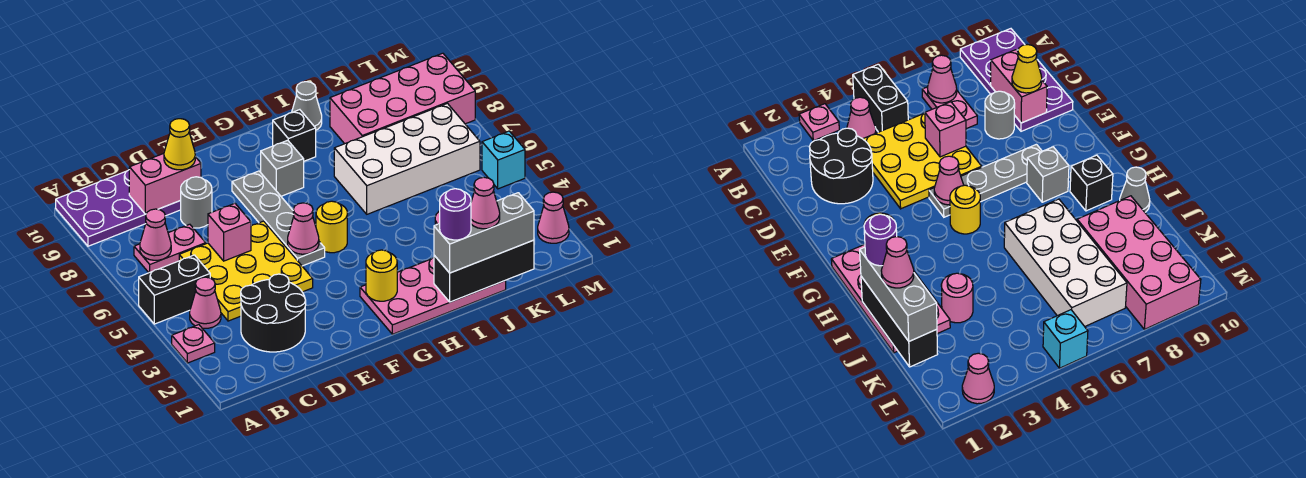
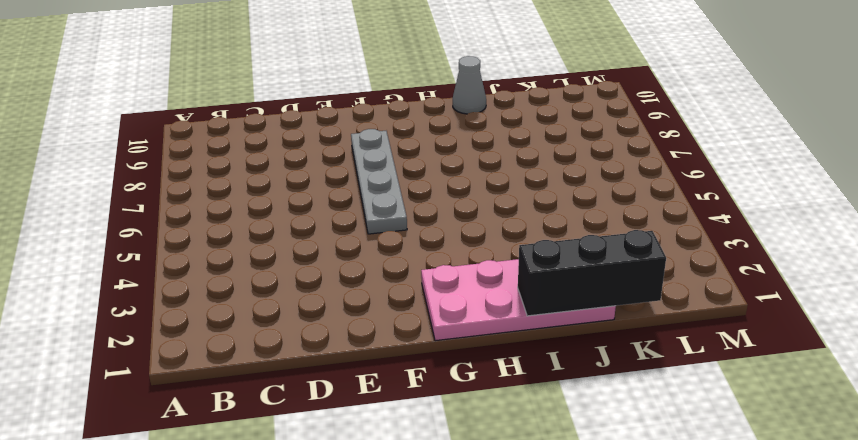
none -> pink plate A3 level 1
none -> black brick A5:B5 level 1
none -> purple plate A9:D10 level 1

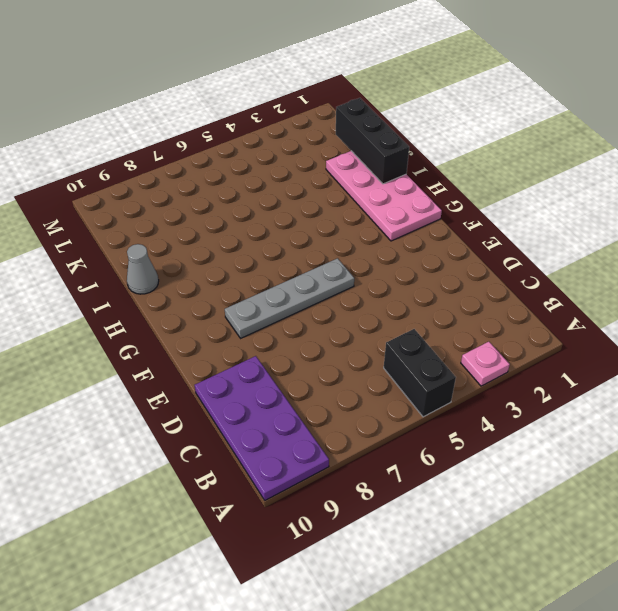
none -> pink cone B4 level 1
none -> pink plate B7:C7 level 1
none -> black round brick C2:D3 level 1

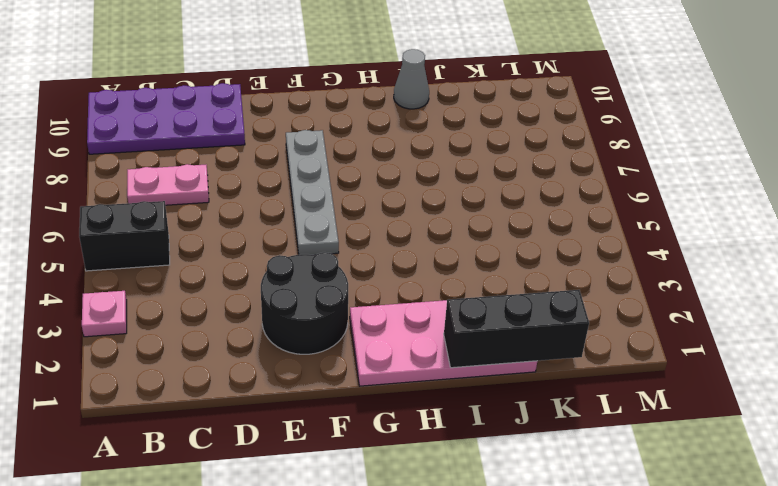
black round brick E2:F3 level 1 -> black round brick C2:D3 level 1
none -> pink cone B4 level 1
none -> yellow plate C4:E6 level 1
none -> grey round brick D8 level 1

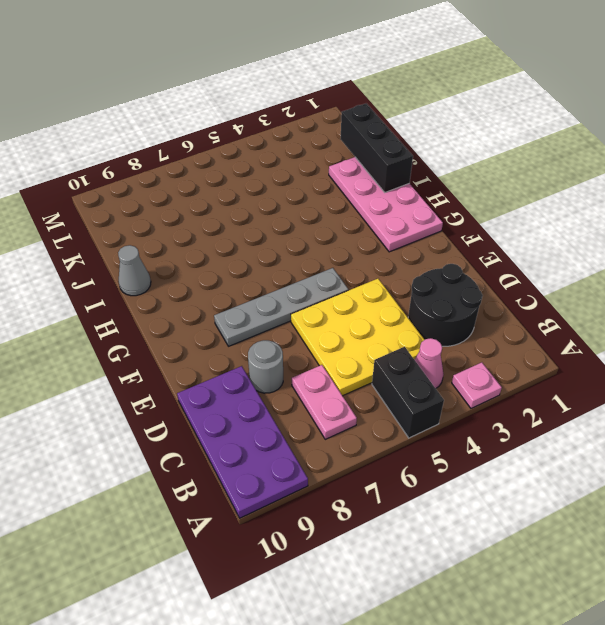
none -> yellow round brick G5 level 1
none -> grey brick G8 level 1
none -> black brick H9 level 1

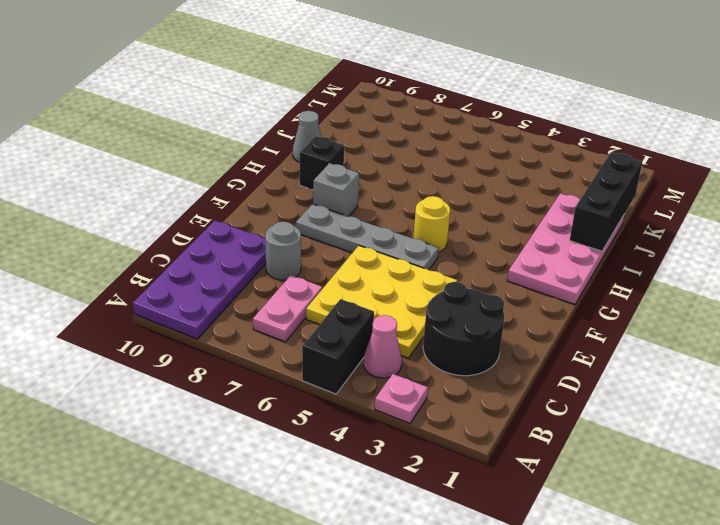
none -> white brick I6:L7 level 1
none -> pink round brick J3 level 1
none -> pink brick J8:M9 level 1

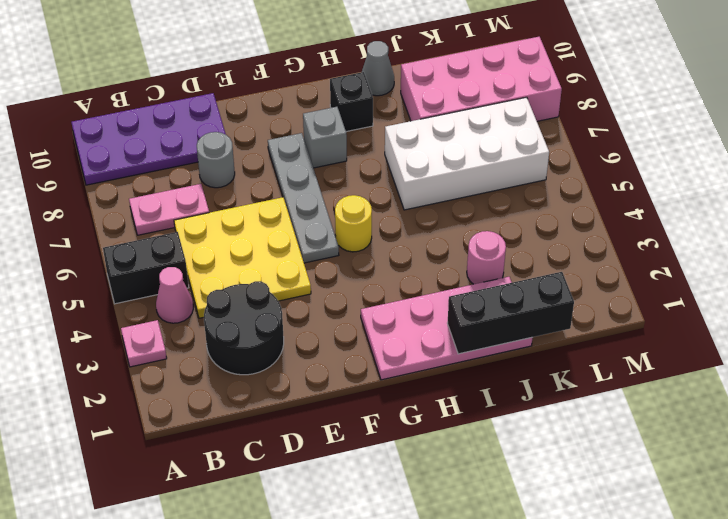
none -> pink cone M2 level 1
none -> cyan brick M5 level 1
none -> pink cone B7 level 2

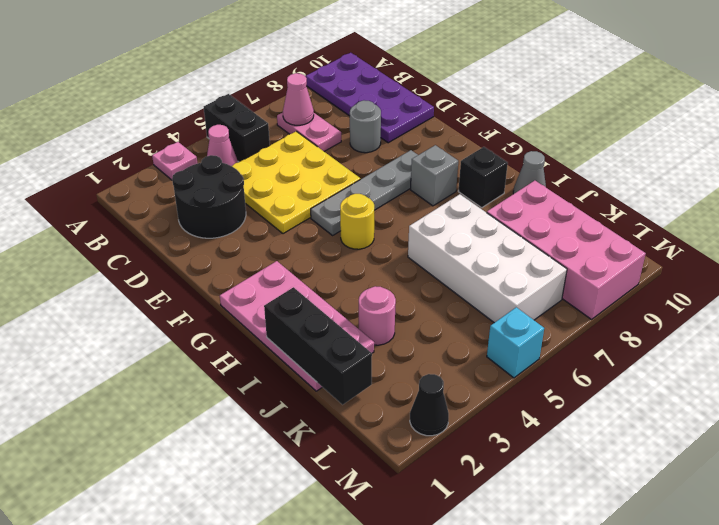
black cone M2 level 1 -> pink cone M2 level 1
none -> pink brick C9:D9 level 2
none -> pink brick D6 level 2
none -> pink cone F5 level 2

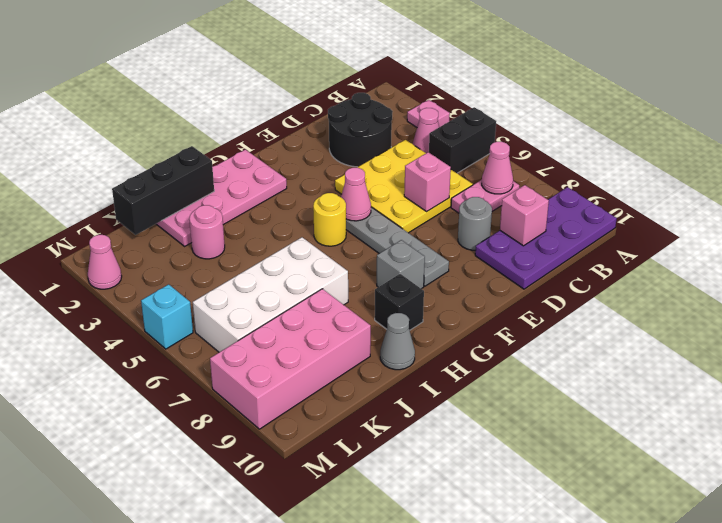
pink brick C9 level 2 -> pink brick C9:D9 level 2
none -> yellow round brick G2 level 2
none -> yellow cone D9 level 3
none -> grey brick I1:K1 level 3

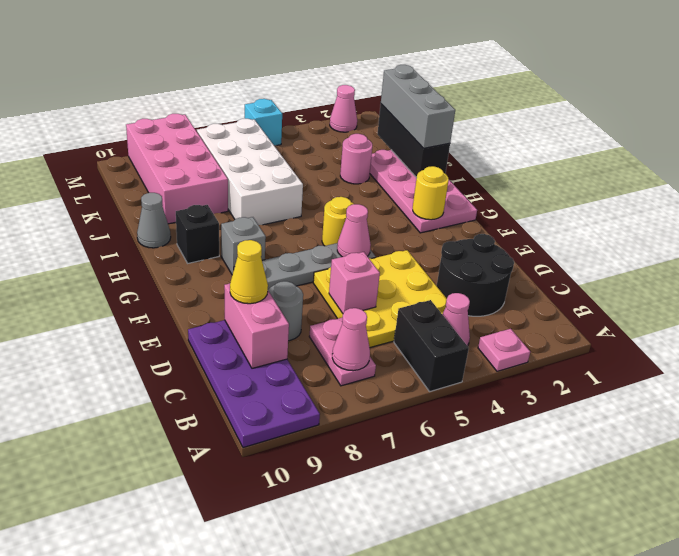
none -> purple round brick I1 level 4
none -> pink cone J1 level 4

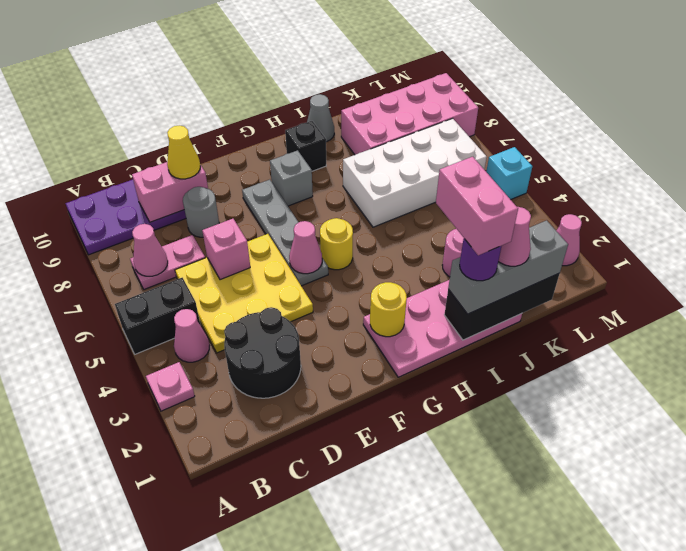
pink brick I1:I2 level 5 -> none

